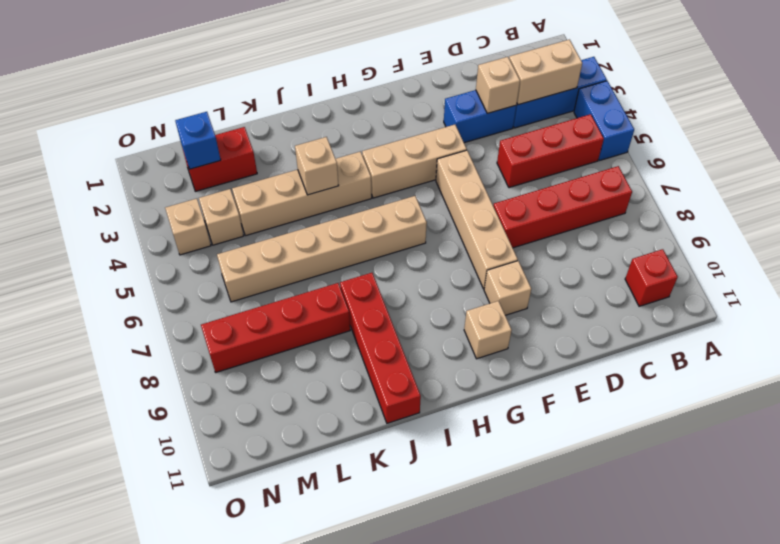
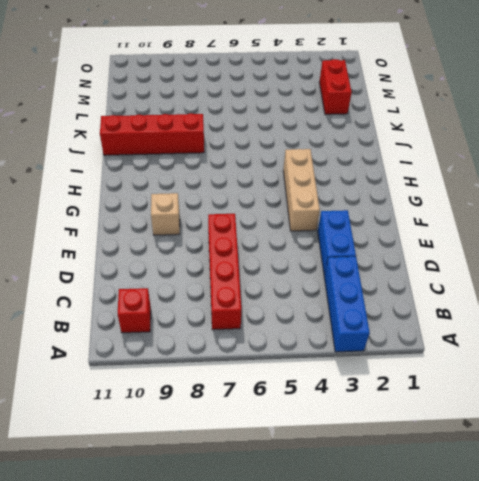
none -> blue brick A4:A5 level 1
none -> red brick B5:D5 level 1
none -> tan brick F5:F8 level 1

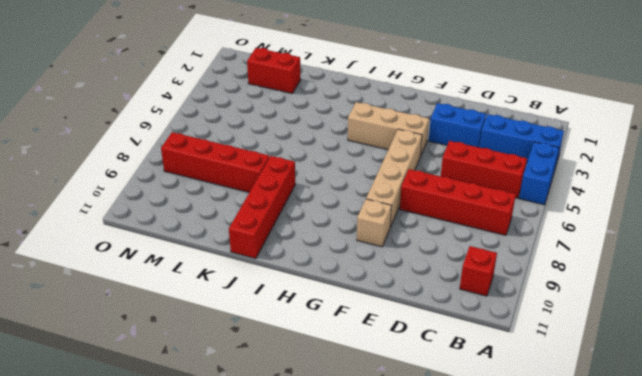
none -> tan brick G10 level 1
none -> tan brick H6:M6 level 1
none -> tan brick I4:L4 level 1

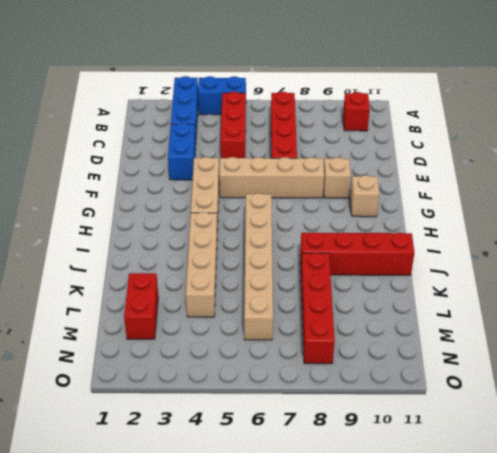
none -> tan brick M4 level 1
none -> tan brick N4 level 1
none -> tan brick B3:C3 level 2

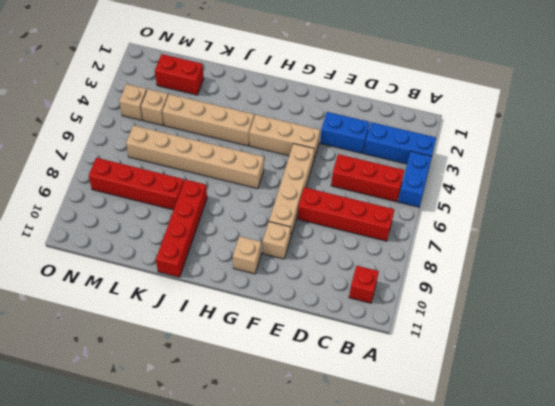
none -> tan brick B3:C3 level 2
none -> tan brick D3 level 2
none -> tan brick J4 level 2

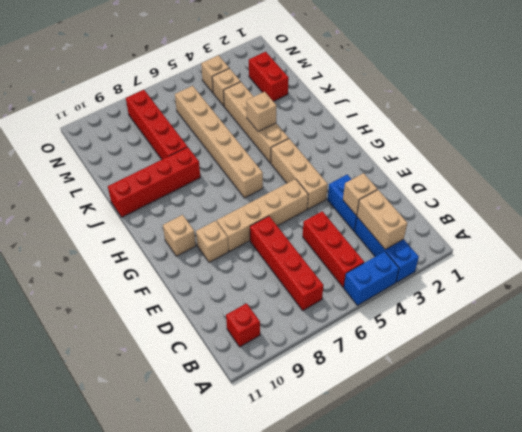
none -> blue brick M2 level 2

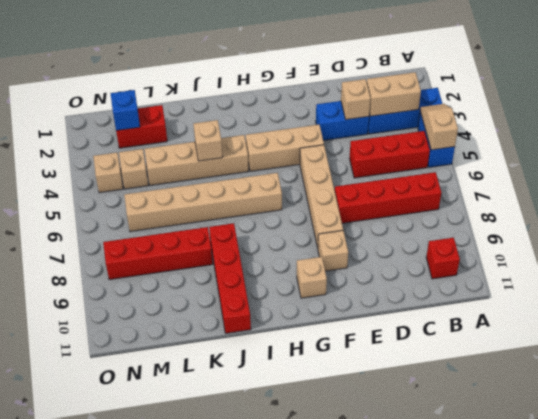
tan slope A4:A5 level 2 top 5 -> none

